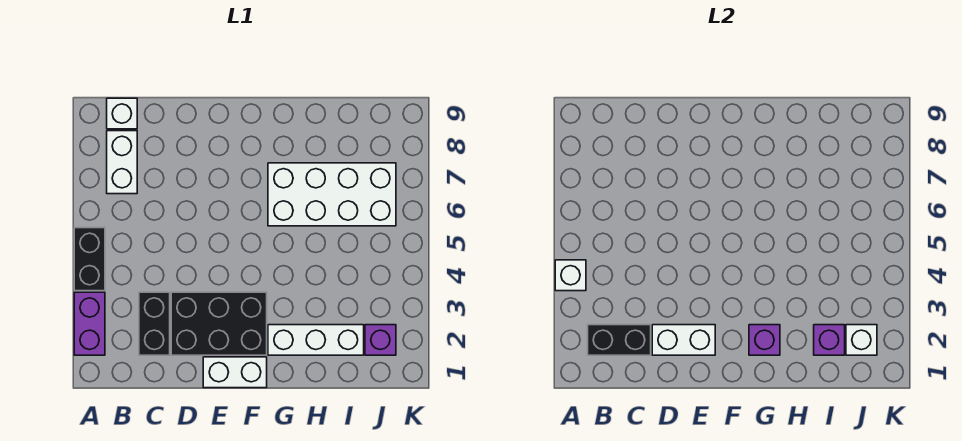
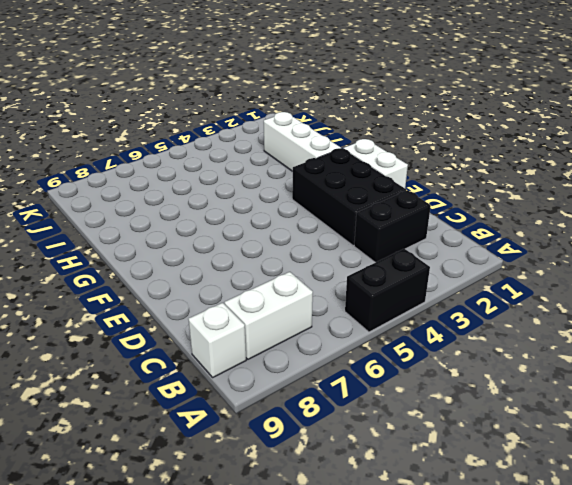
none -> purple brick A2:A3 level 1
none -> white brick G6:J7 level 1
none -> purple brick J2 level 1

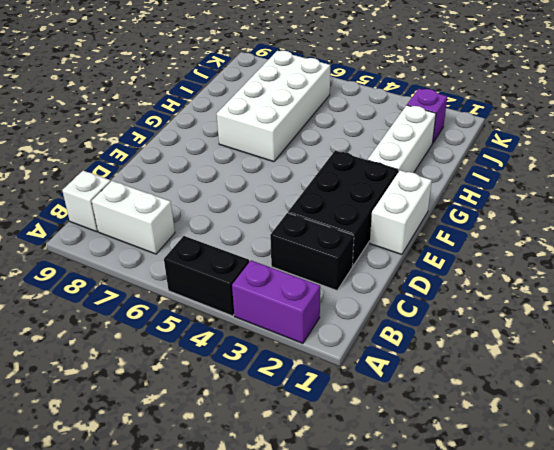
none -> white brick A4 level 2
none -> black brick B2:C2 level 2
none -> white brick D2:E2 level 2

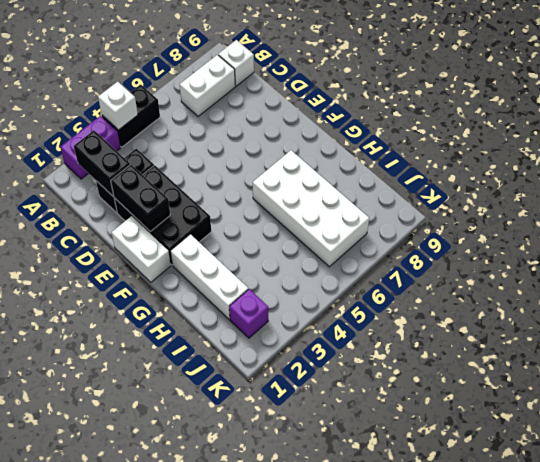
black brick D2:E2 level 2 -> white brick D2:E2 level 2
none -> purple brick G2 level 2
none -> purple brick I2 level 2
none -> white brick J2 level 2

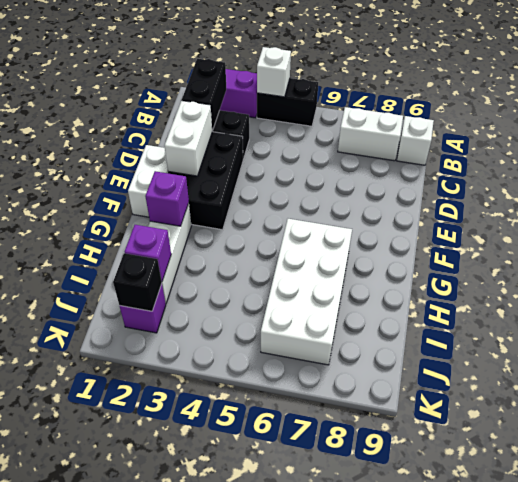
black brick J2 level 2 -> white brick J2 level 2

